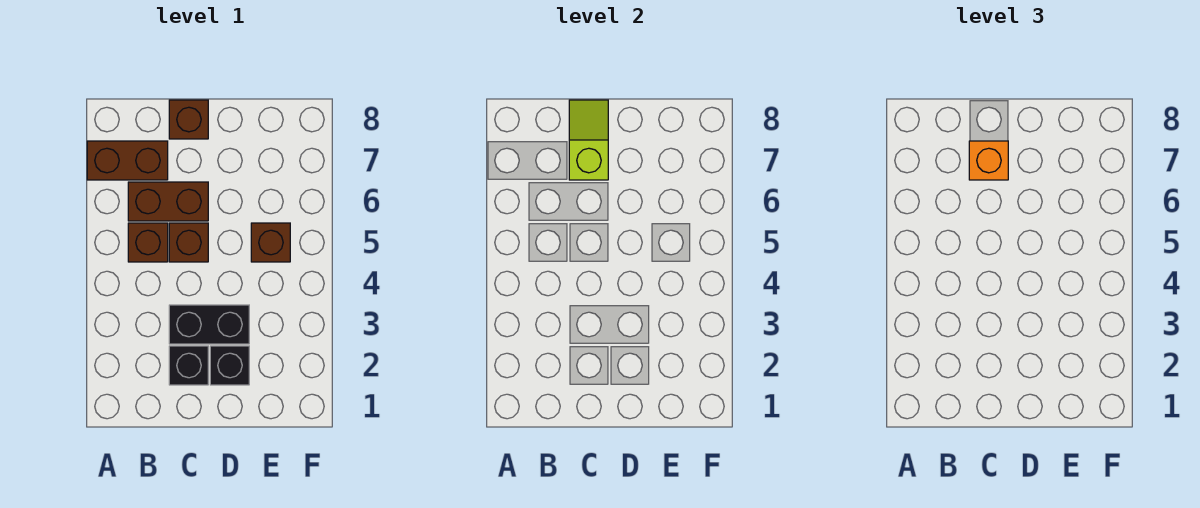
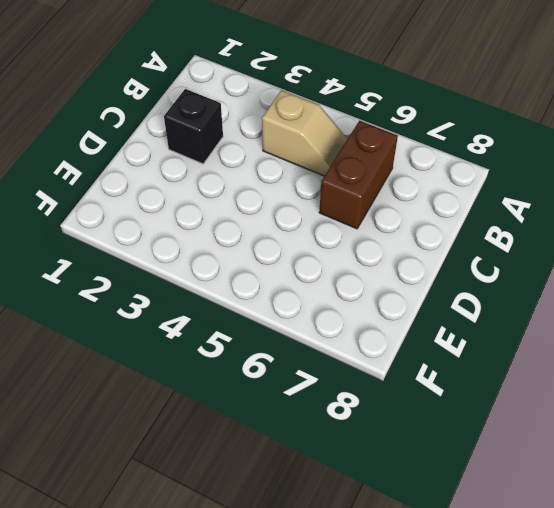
tan slope B4:B5 level 1 top 4 -> brown brick B5 level 1
none -> brown brick A7:B7 level 1
none -> black brick C3:D3 level 1

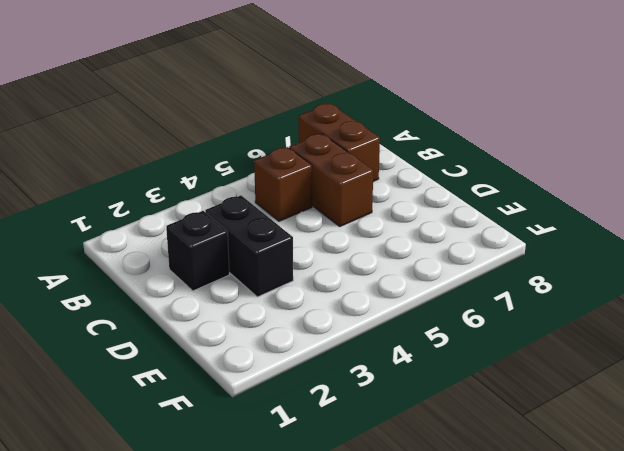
none -> brown brick C5 level 1
none -> brown brick C8 level 1

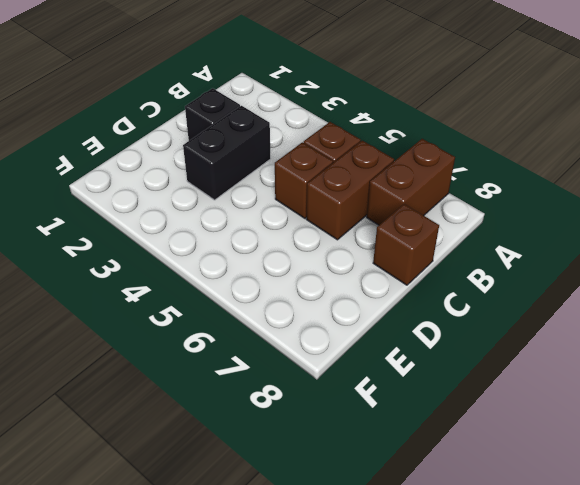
none -> black brick D2 level 1
none -> brown brick E5 level 1

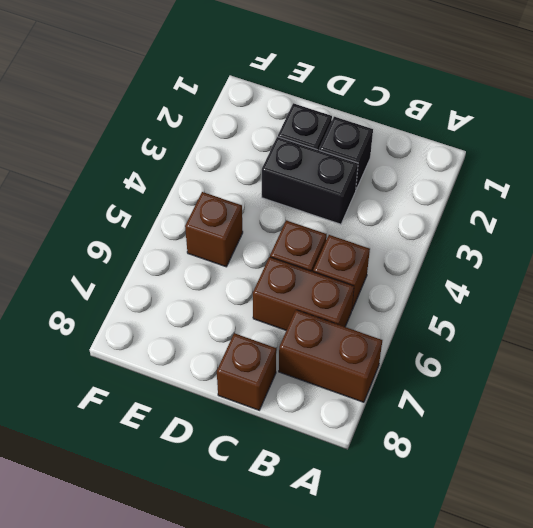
none -> lime slope C7:C8 level 2 top 7
none -> orange brick C7 level 3

